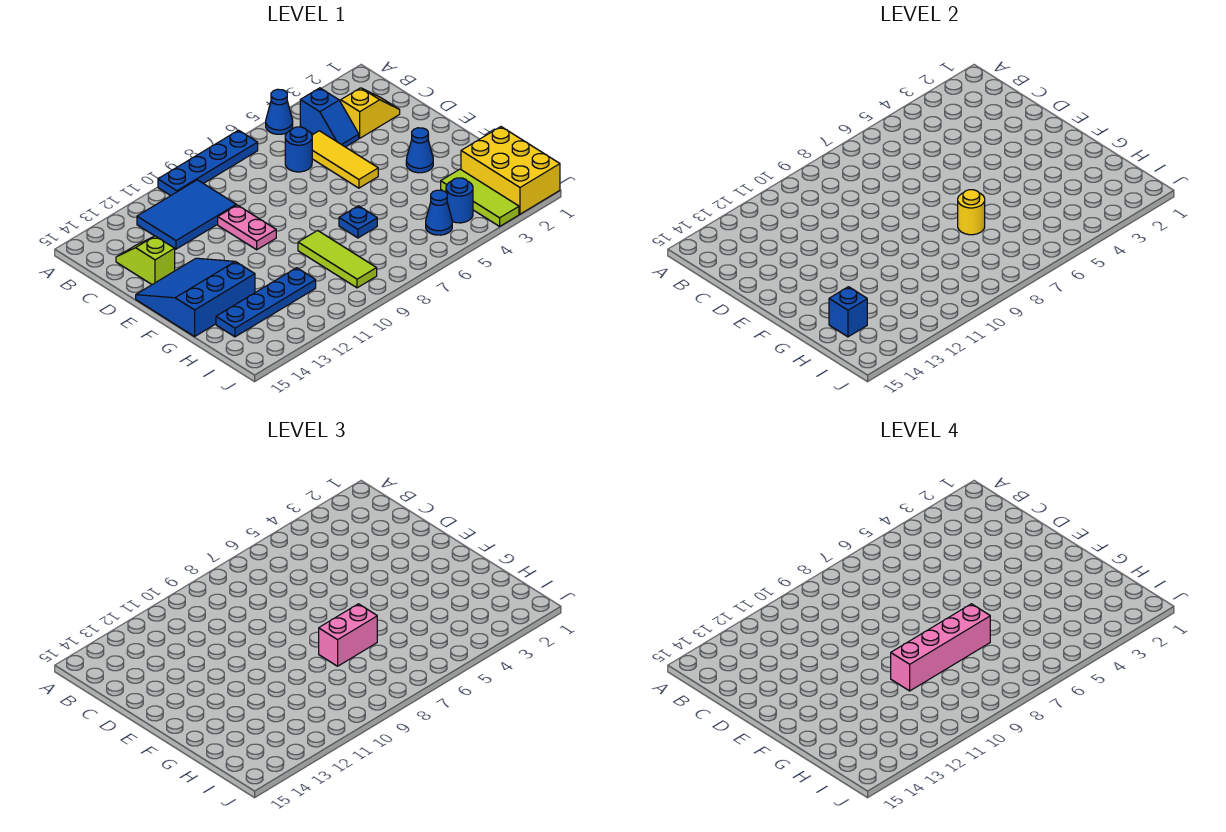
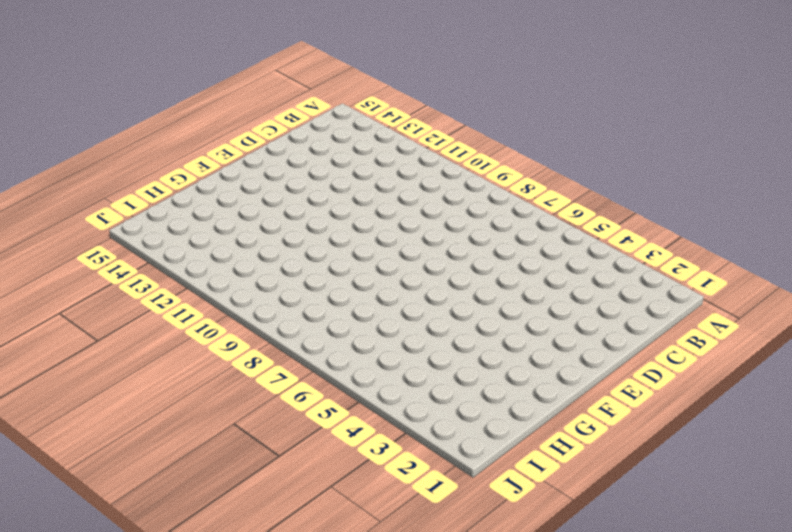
none -> blue cone A5 level 1
none -> blue plate A7:A10 level 1
none -> blue slope B4:C4 level 1 top B

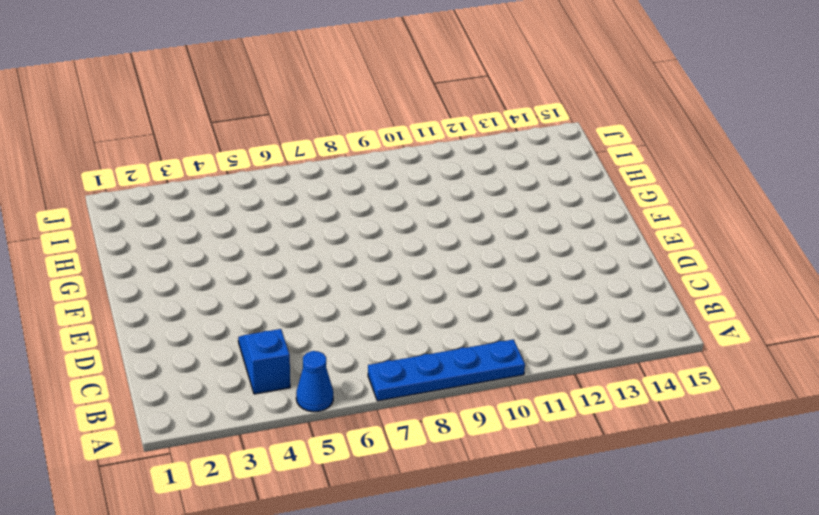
none -> blue tile B10:C12 level 1
none -> yellow slope C2:C3 level 1 top 3
none -> yellow tile C5:E5 level 1

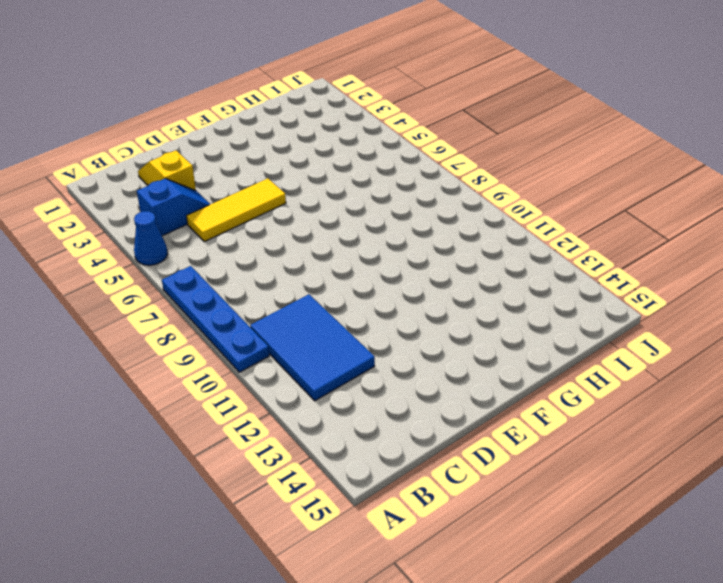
none -> blue round brick C6 level 1
none -> lime slope C14:D14 level 1 top D
none -> pink plate D10:E10 level 1

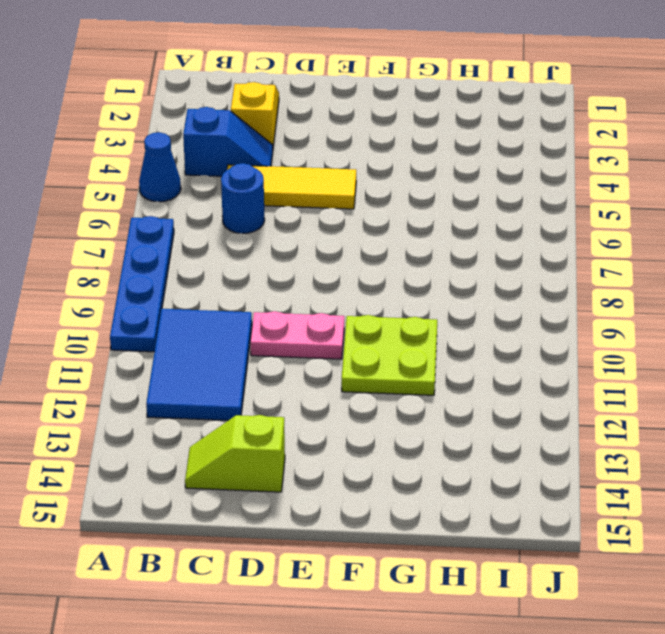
lime plate F10:G11 level 1 -> none
none -> blue slope E13:G15 level 1 top G
none -> blue cone F3 level 1
none -> blue plate G7 level 1

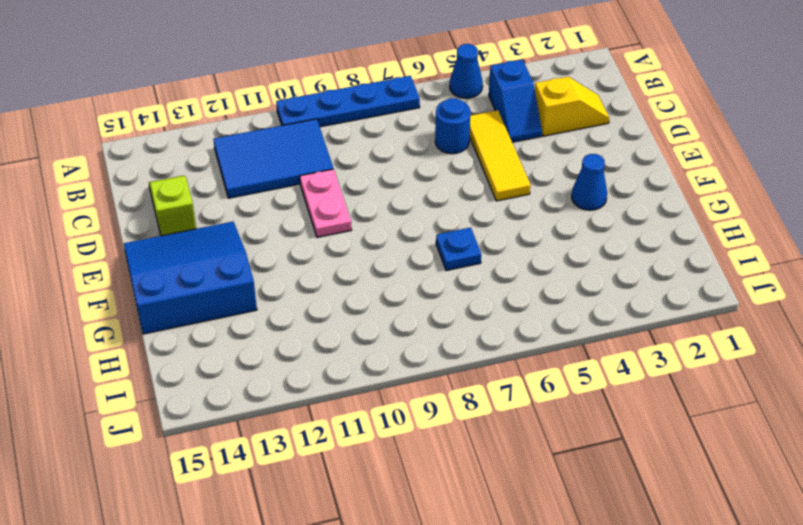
none -> lime tile G9:I9 level 1
none -> yellow brick H1:J2 level 1
none -> lime tile H3:J3 level 1

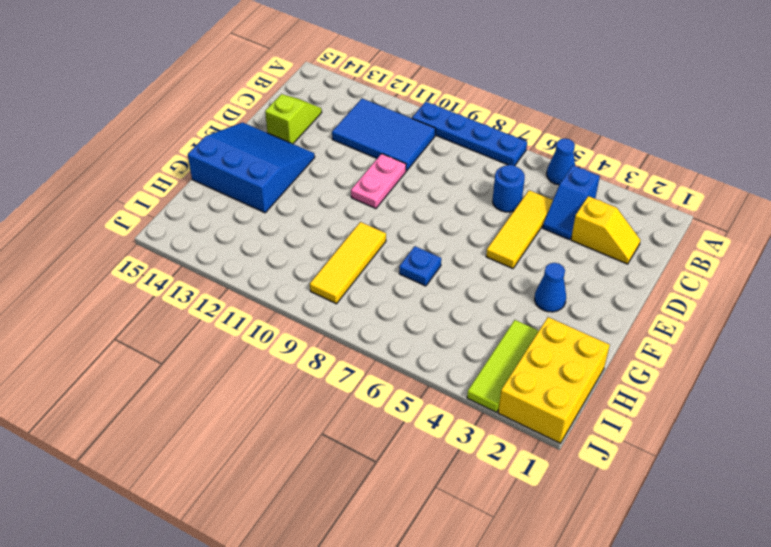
yellow tile G9:I9 level 1 -> lime tile G9:I9 level 1
none -> blue plate H11:H14 level 1
none -> blue round brick I4 level 1
none -> blue cone I5 level 1

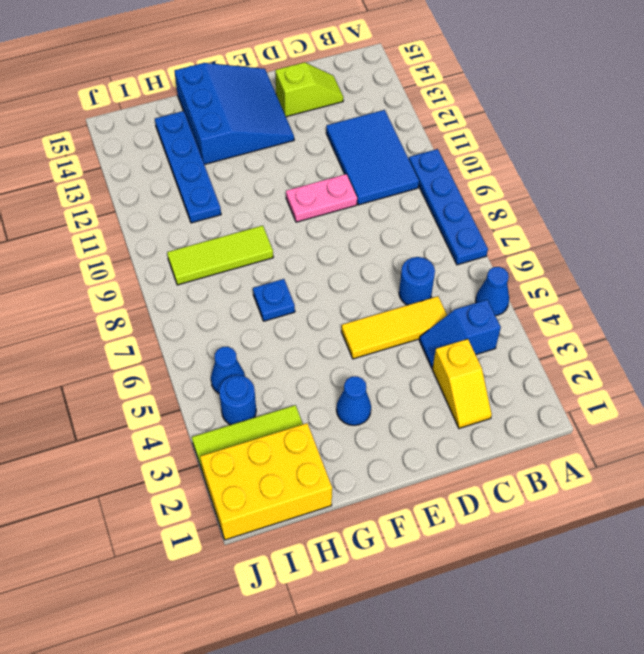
none -> yellow round brick G7 level 2
none -> blue brick H14 level 2
none -> pink brick G7:G8 level 3

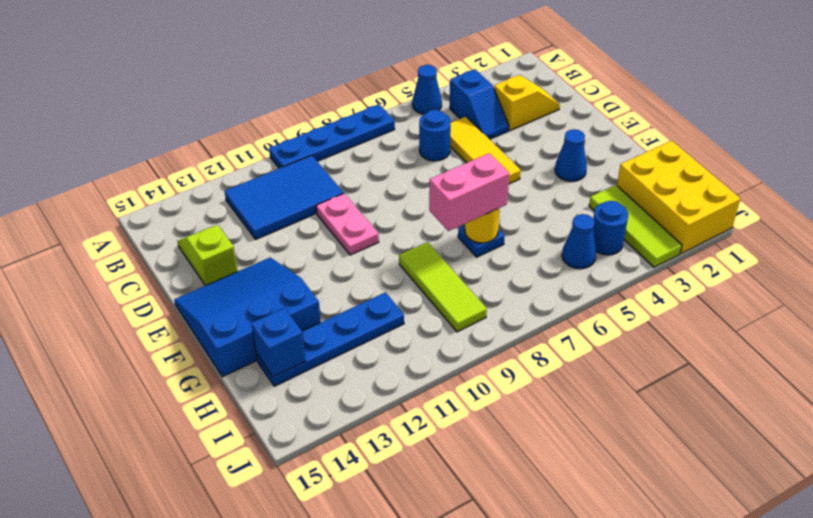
none -> pink brick G7:G10 level 4

